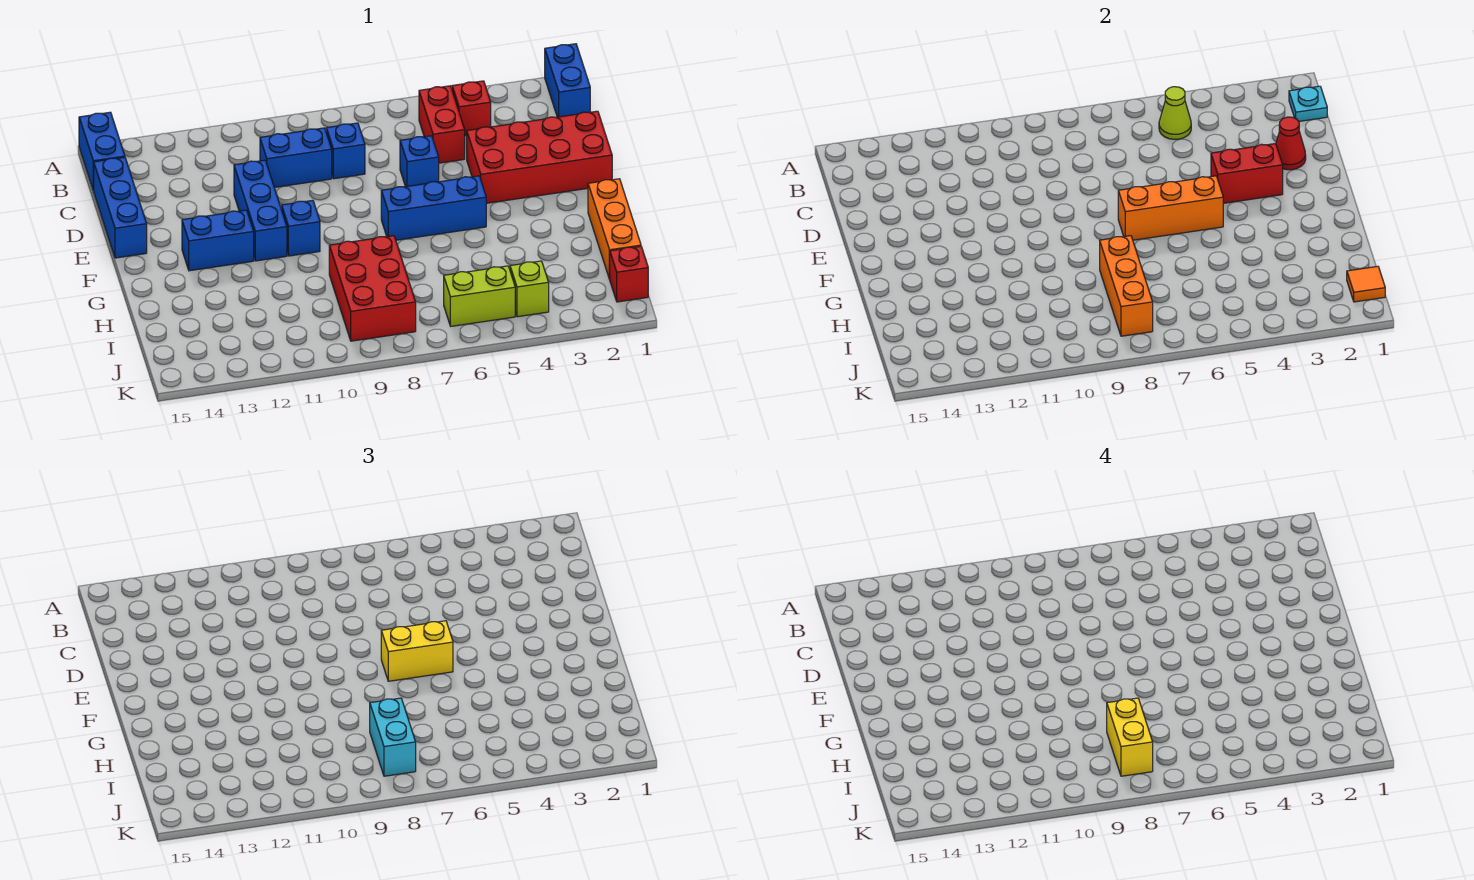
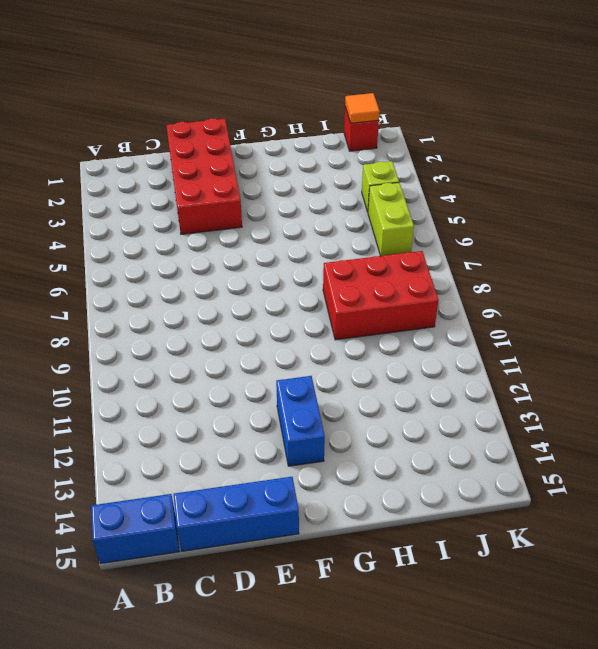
none -> blue brick A1:B1 level 1
none -> red brick B4 level 1
none -> red brick B5:C5 level 1

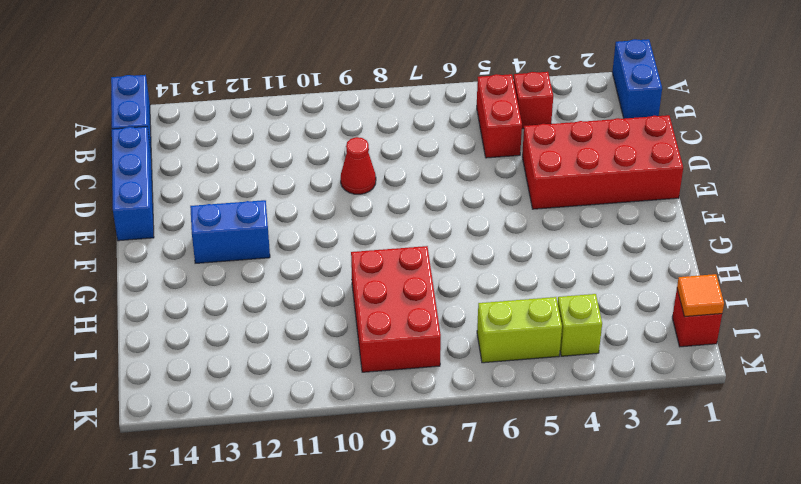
red cone D9 level 1 -> red cone D2 level 2
none -> blue brick C8 level 1
none -> blue brick C9:C10 level 1
none -> blue brick D6 level 1

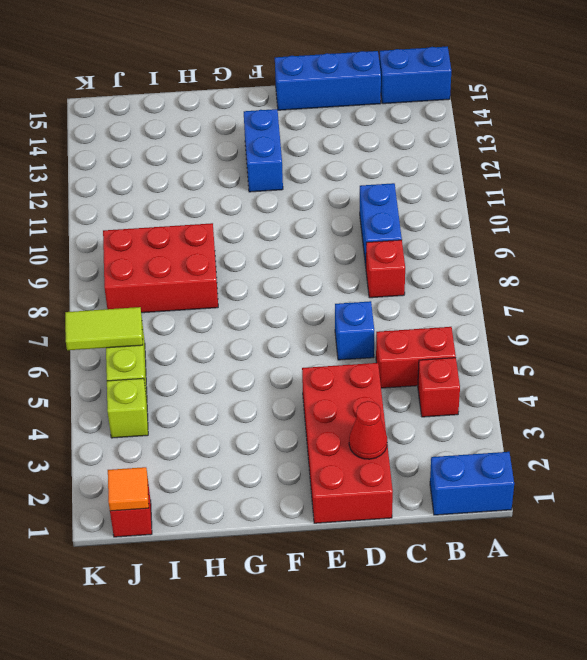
red brick C8 level 1 -> blue brick C8 level 1
lime tile J6:K6 level 2 -> none
none -> blue brick D11:F11 level 1
none -> blue brick F5:F7 level 1
none -> blue brick F10 level 1

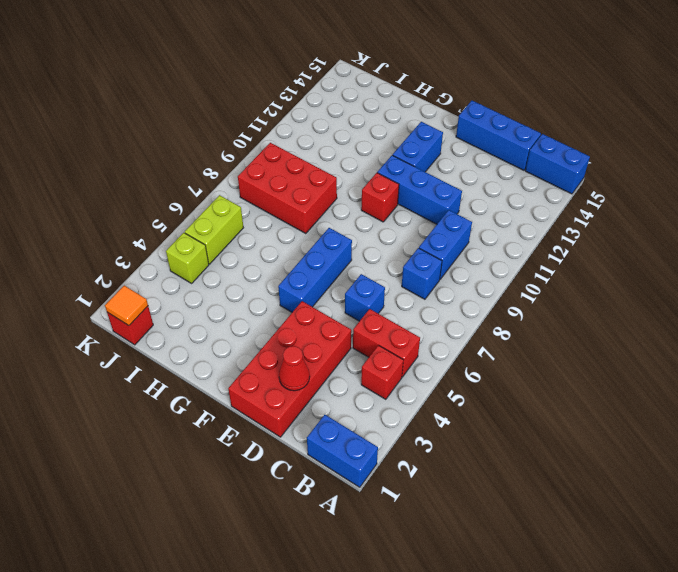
red brick F10 level 1 -> blue brick F10 level 1
none -> orange brick G1:I1 level 1
none -> cyan plate B1 level 2
none -> lime cone B5 level 2

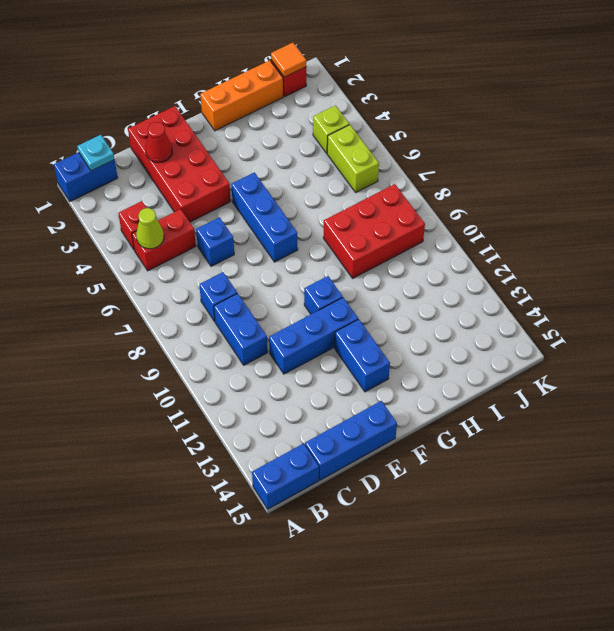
none -> red brick E3:E4 level 2
none -> orange brick F5:F7 level 2
none -> orange brick H8:J8 level 2

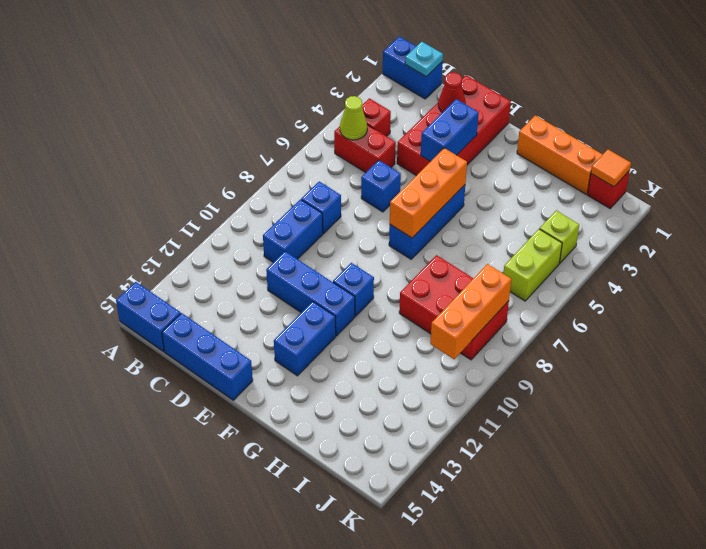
blue brick E3:E4 level 2 -> red brick E3:E4 level 2
orange brick J8:J10 level 2 -> orange brick H8:J8 level 2
none -> yellow brick F6:F7 level 3
none -> cyan brick I8:J8 level 3
none -> yellow brick I8:J8 level 4

